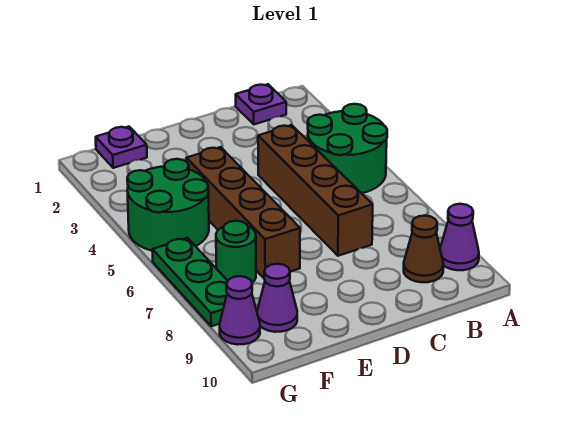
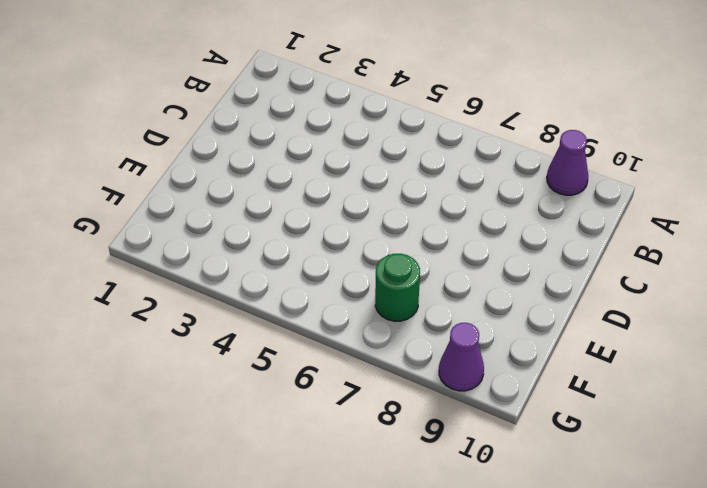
none -> green round brick A4:B5 level 1
none -> purple plate B1 level 1
none -> brown cone B9 level 1

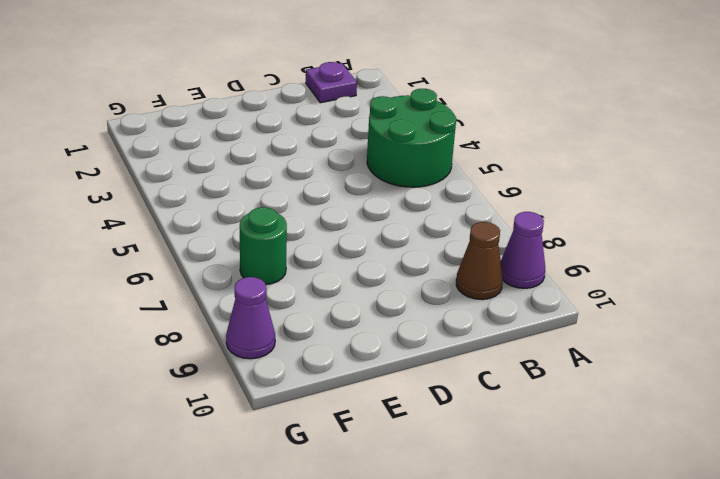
none -> brown brick C4:C7 level 1
none -> brown brick E4:E7 level 1
none -> purple plate F1 level 1

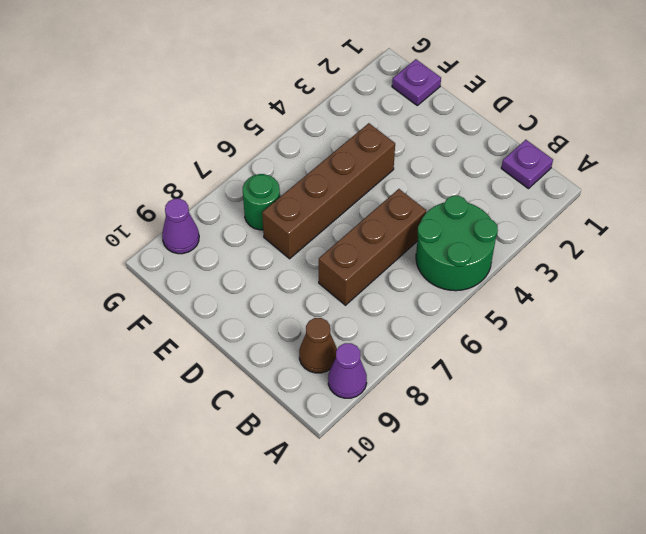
brown brick C5:C7 level 1 -> brown brick C4:C7 level 1
none -> green round brick F4:G5 level 1
none -> purple cone F9 level 1
none -> green plate G6:G8 level 1

